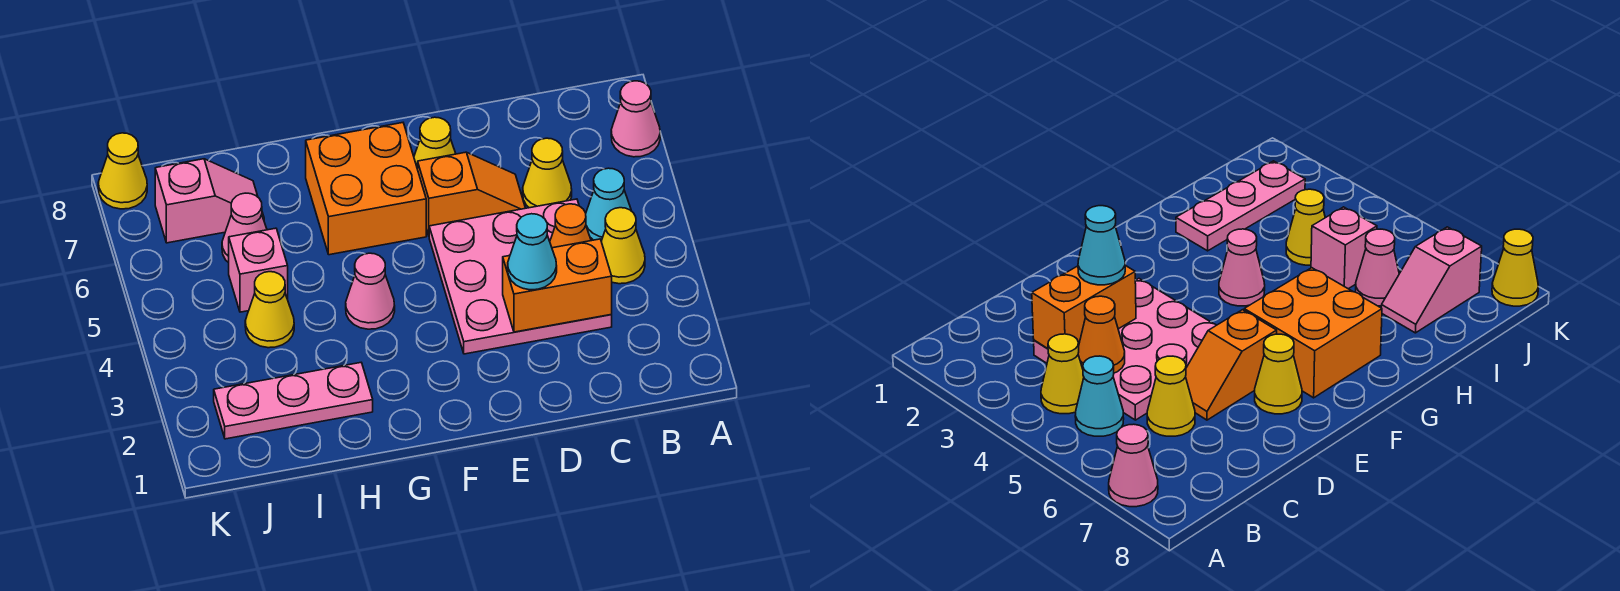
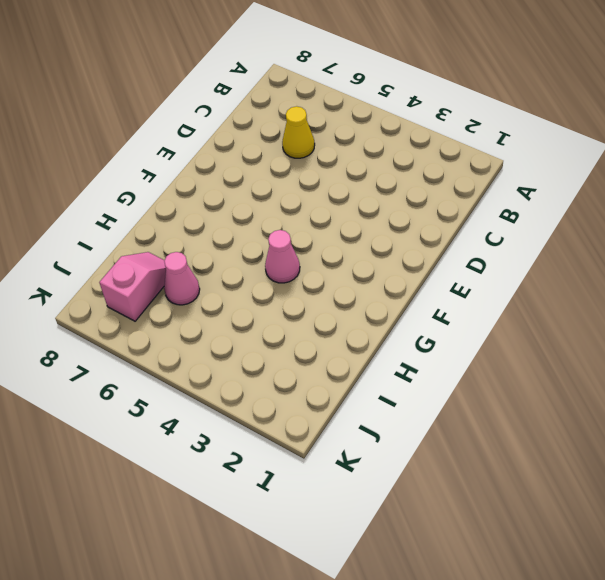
none -> pink cone A7 level 1
none -> yellow cone B4 level 1
none -> cyan cone B5 level 1

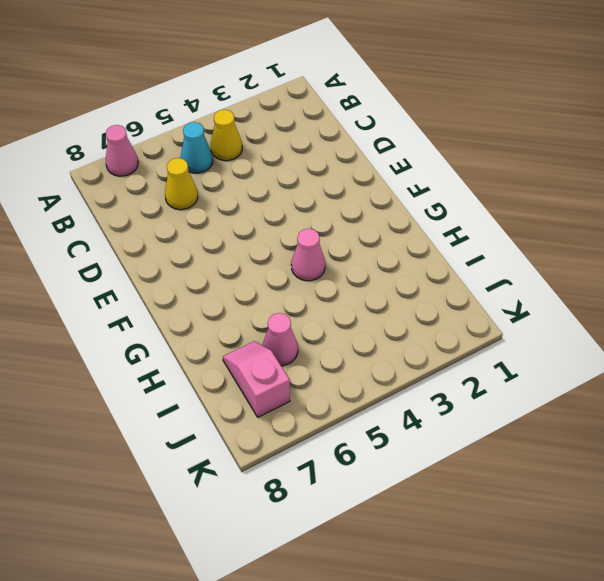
none -> pink plate C3:E5 level 1
none -> orange slope D6:E6 level 1 top E
none -> yellow cone E7 level 1

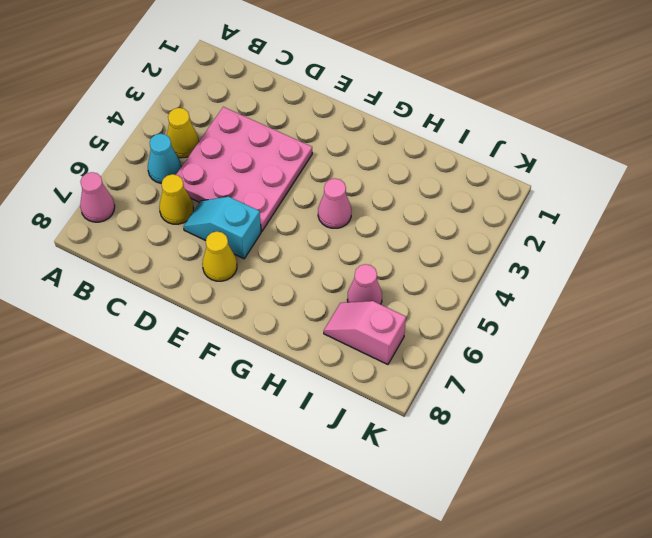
cyan slope D6:E6 level 1 top E -> orange slope D6:E6 level 1 top E
none -> orange brick F6:G7 level 1
none -> pink plate H2:J2 level 1
none -> yellow cone I4 level 1

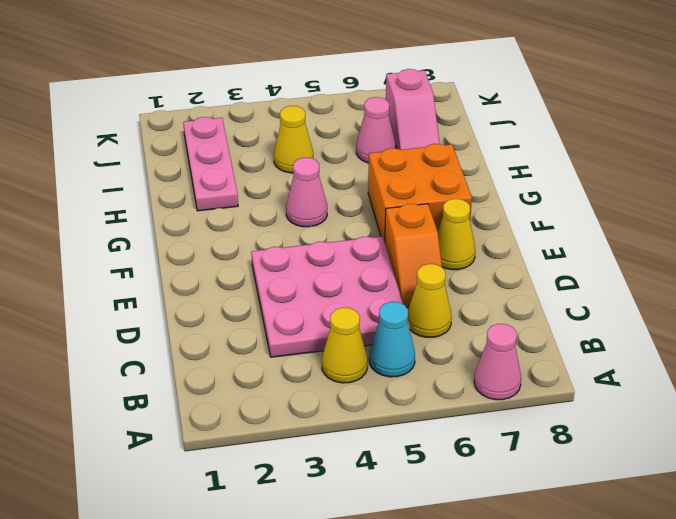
none -> pink brick I5 level 1
none -> yellow cone K8 level 1
none -> orange brick C3:D3 level 2

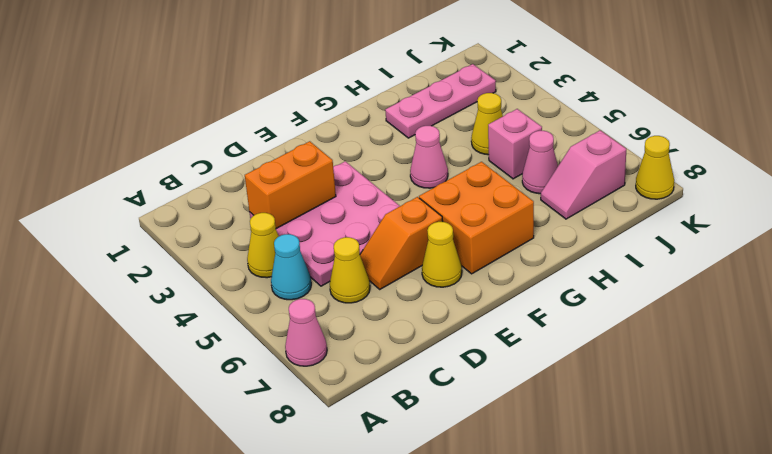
none -> orange cone C4 level 2
none -> cyan cone D3 level 3

